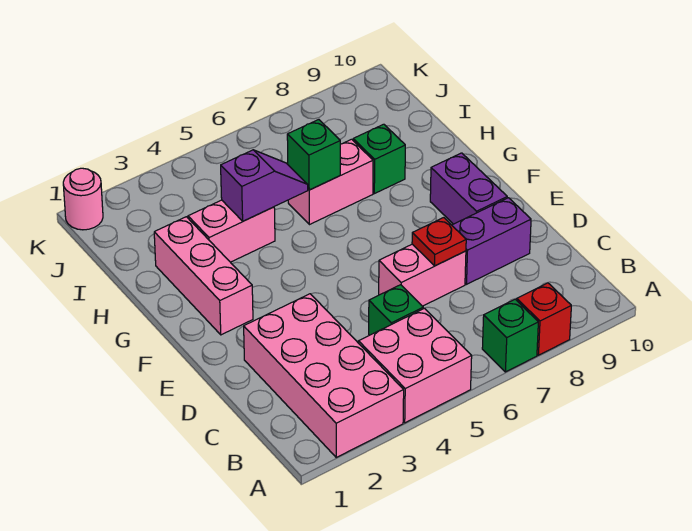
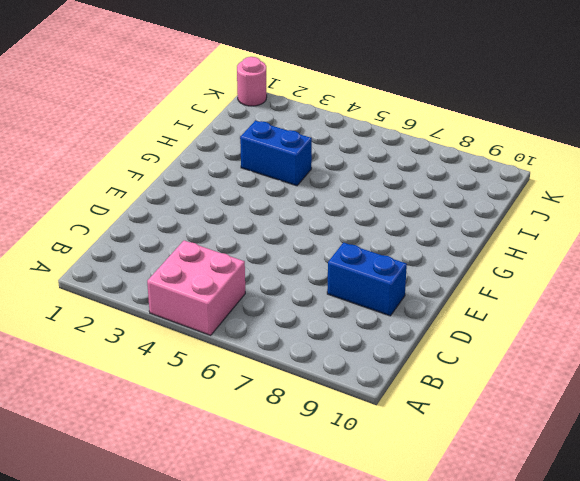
blue brick D8:D9 level 1 -> purple brick D8:D9 level 1
blue brick H3:H4 level 1 -> pink brick H3:H4 level 1
none -> pink brick A2:D3 level 1
none -> green brick A7 level 1
none -> red brick A8 level 1

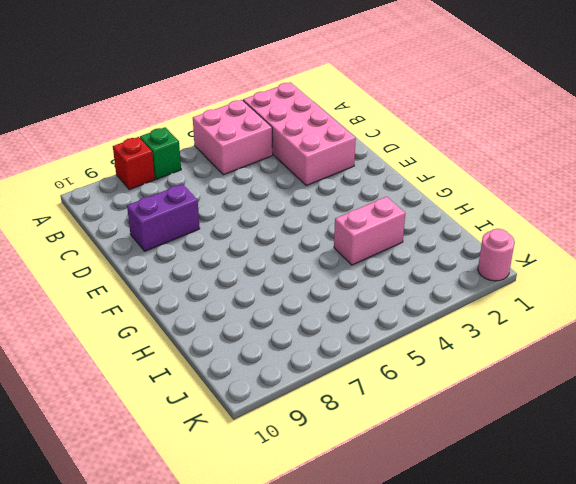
none -> green brick C5 level 1
none -> pink brick D6:D7 level 1
none -> purple brick E9:F9 level 1

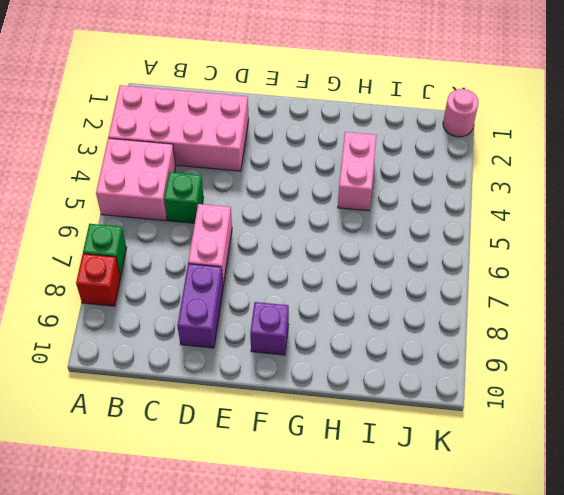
purple brick F9 level 1 -> purple brick E9:F9 level 1
none -> pink brick F2:H2 level 1
none -> pink brick H6:H7 level 1
none -> green brick H8 level 1

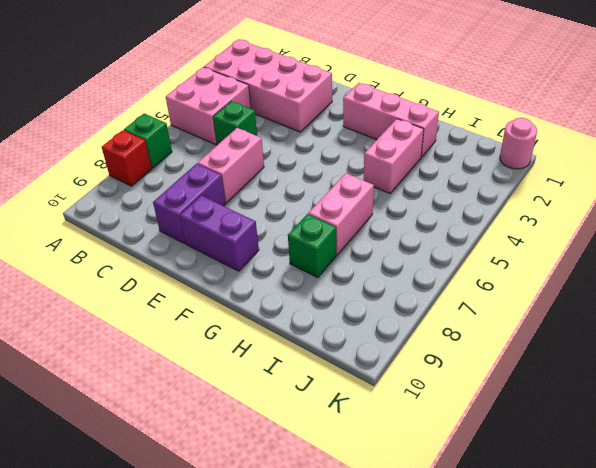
none -> red plate D7 level 2
none -> purple slope H4:H5 level 2 top 4
none -> green brick H6 level 2

